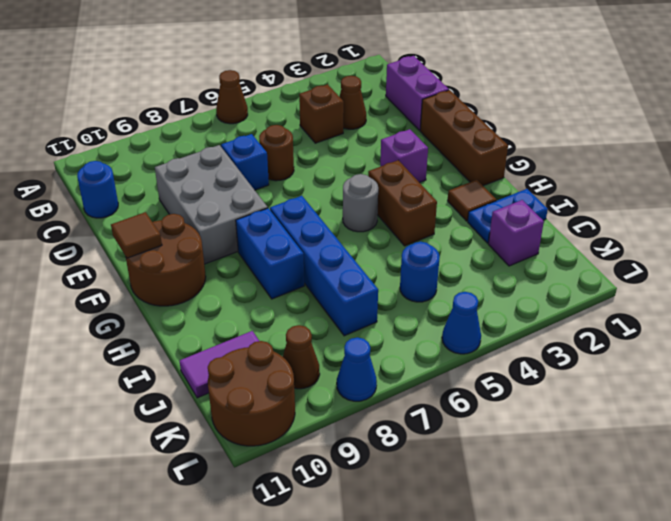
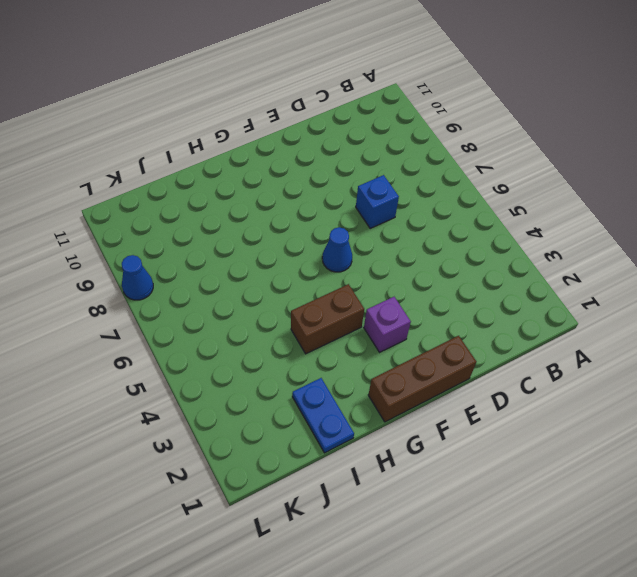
blue cone F6 level 1 -> blue cone L5 level 1
none -> brown cone A6 level 1
none -> purple brick C1:D1 level 1
none -> brown cone C3 level 1

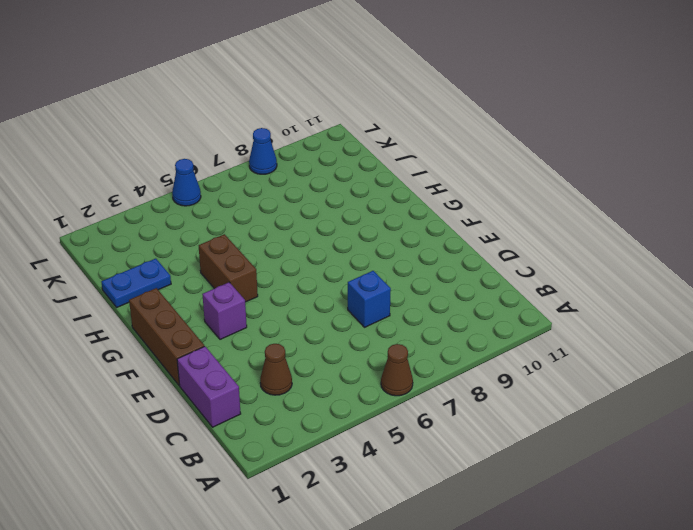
none -> brown brick C4 level 1
none -> blue round brick C11 level 1
none -> brown round brick D6 level 1

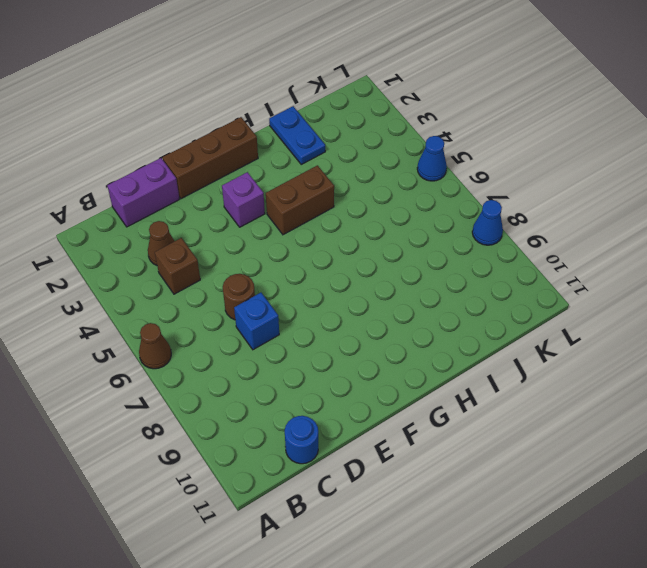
none -> grey brick D8:F9 level 1
none -> brown round brick F10:G11 level 1
none -> grey round brick G5 level 1

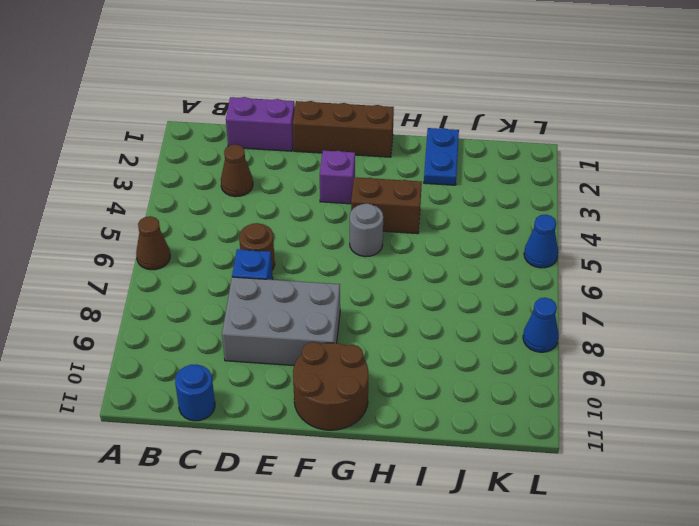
none -> brown brick C4 level 1
none -> blue brick G7:J7 level 1
none -> blue brick G8:H8 level 1

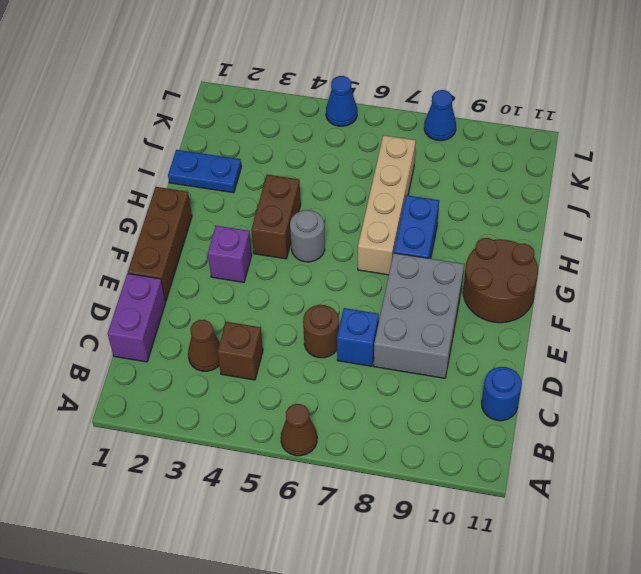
tan brick G7:J7 level 1 -> blue brick G7:J7 level 1
none -> brown tile H2 level 1
none -> purple brick J2 level 1
none -> blue round brick J5 level 1

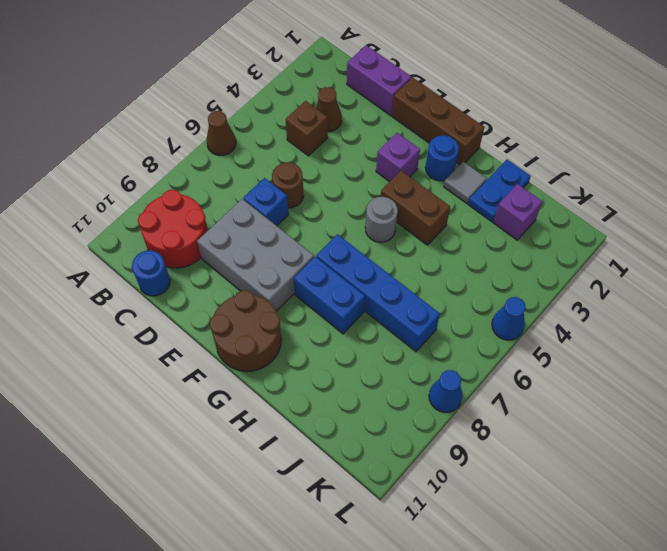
red round brick B9:C10 level 1 -> none
blue round brick G2 level 1 -> blue round brick J5 level 1
grey tile H2 level 1 -> brown tile H2 level 1
none -> purple tile J10:J11 level 1
none -> brown cone K9 level 1
none -> brown round brick K10:L11 level 1

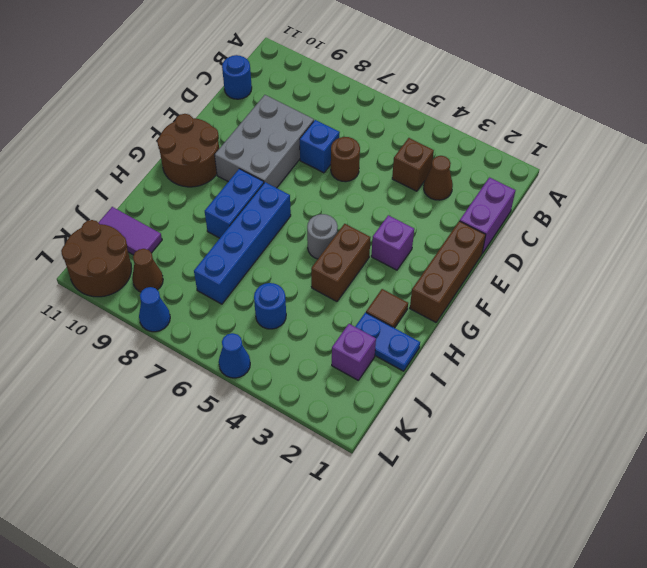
none -> brown cone A6 level 1
none -> brown tile F11 level 2

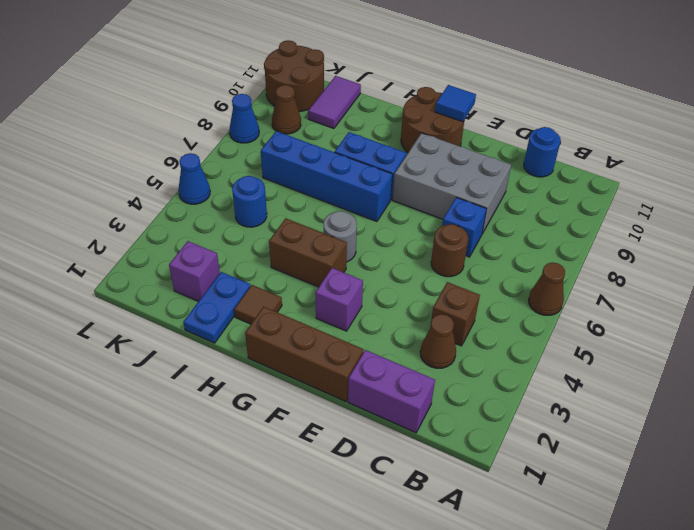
blue tile F11 level 2 -> brown tile F11 level 2

